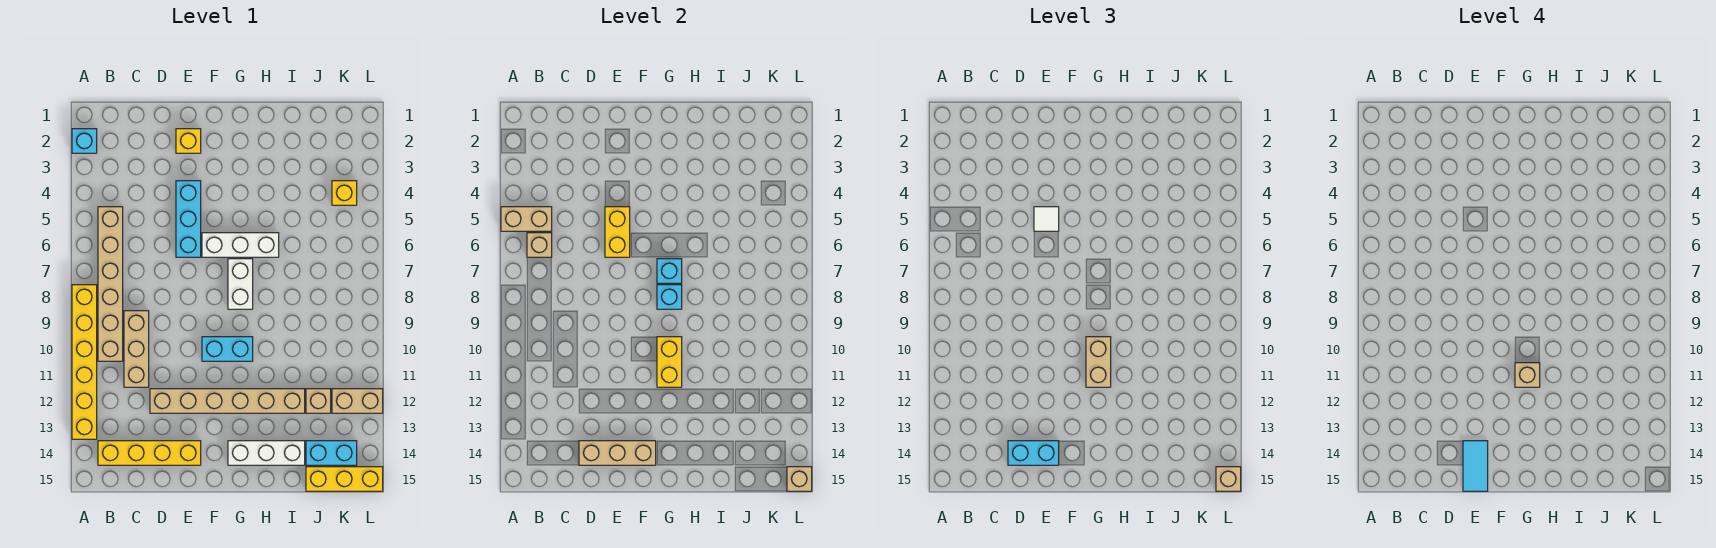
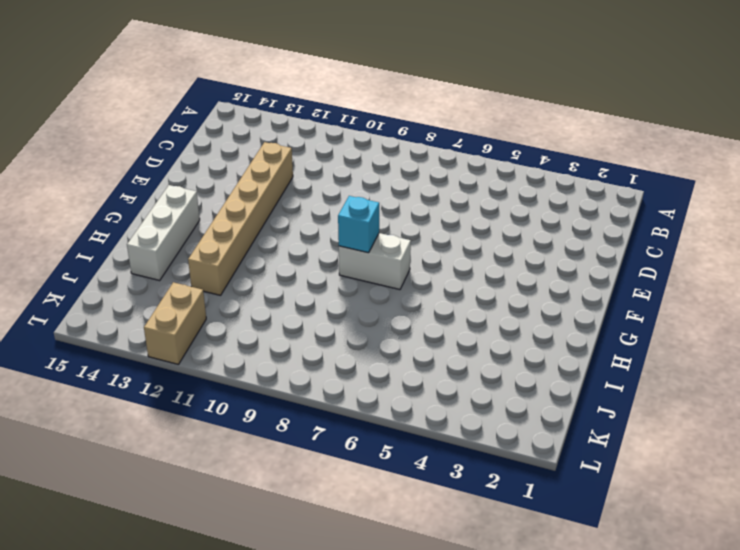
none -> cyan brick A2 level 1
none -> yellow brick A8:A13 level 1
none -> tan brick B5:B10 level 1
none -> yellow brick B14:E14 level 1

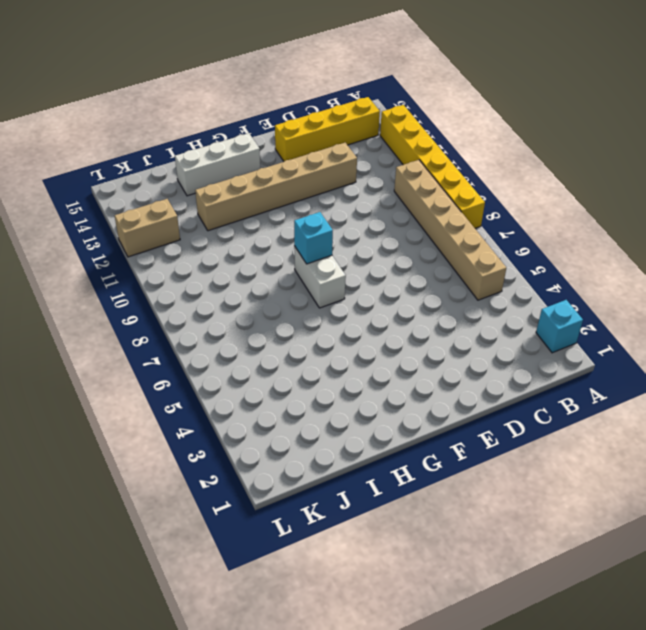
none -> tan brick C9:C11 level 1
none -> yellow brick E2 level 1
none -> cyan brick E4:E6 level 1
none -> white brick F6:H6 level 1

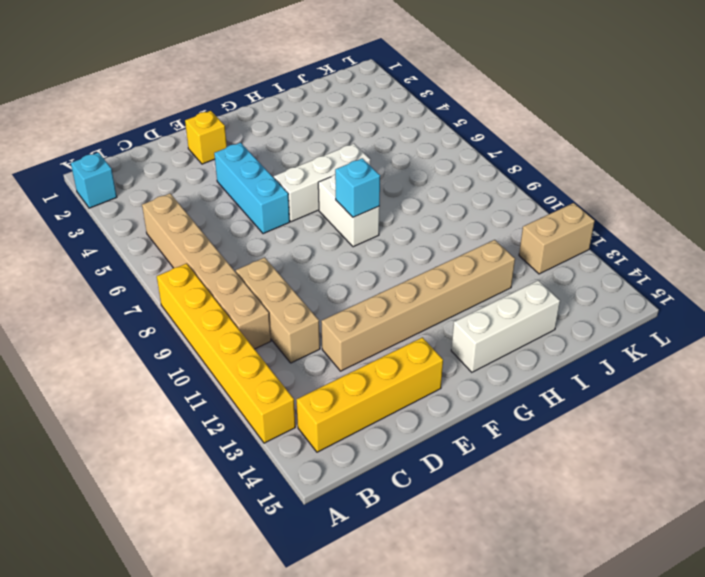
none -> cyan brick F10:G10 level 1
none -> tan brick J12 level 1
none -> cyan brick J14:K14 level 1
none -> yellow brick J15:L15 level 1

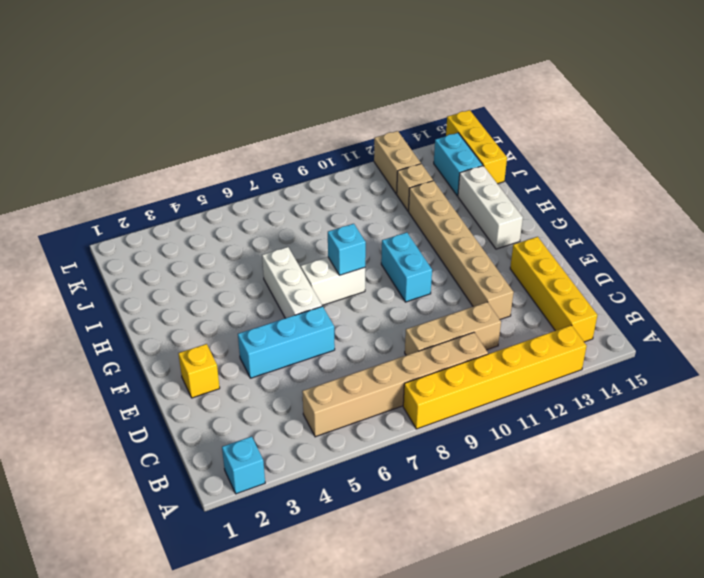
none -> yellow brick K4 level 1
none -> tan brick A5:B5 level 2
none -> tan brick B6 level 2
none -> tan brick D14:F14 level 2

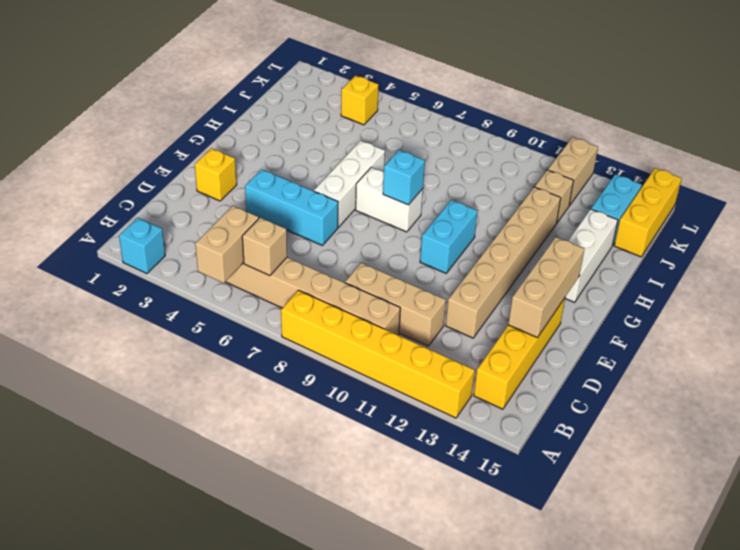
none -> yellow brick E5:E6 level 2
none -> cyan brick G7 level 2
none -> yellow brick G10:G11 level 2
none -> tan brick L15 level 2

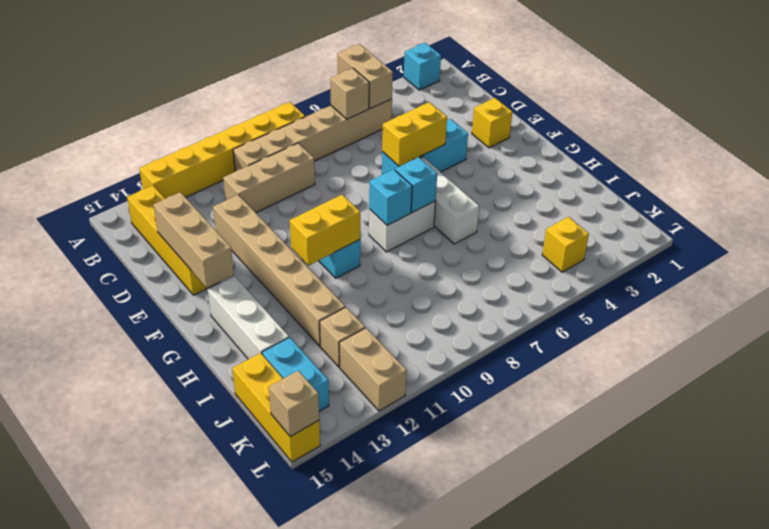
none -> cyan brick D14:E14 level 3
none -> white tile E5 level 3
none -> tan brick G10:G11 level 3
none -> tan brick L15 level 3

